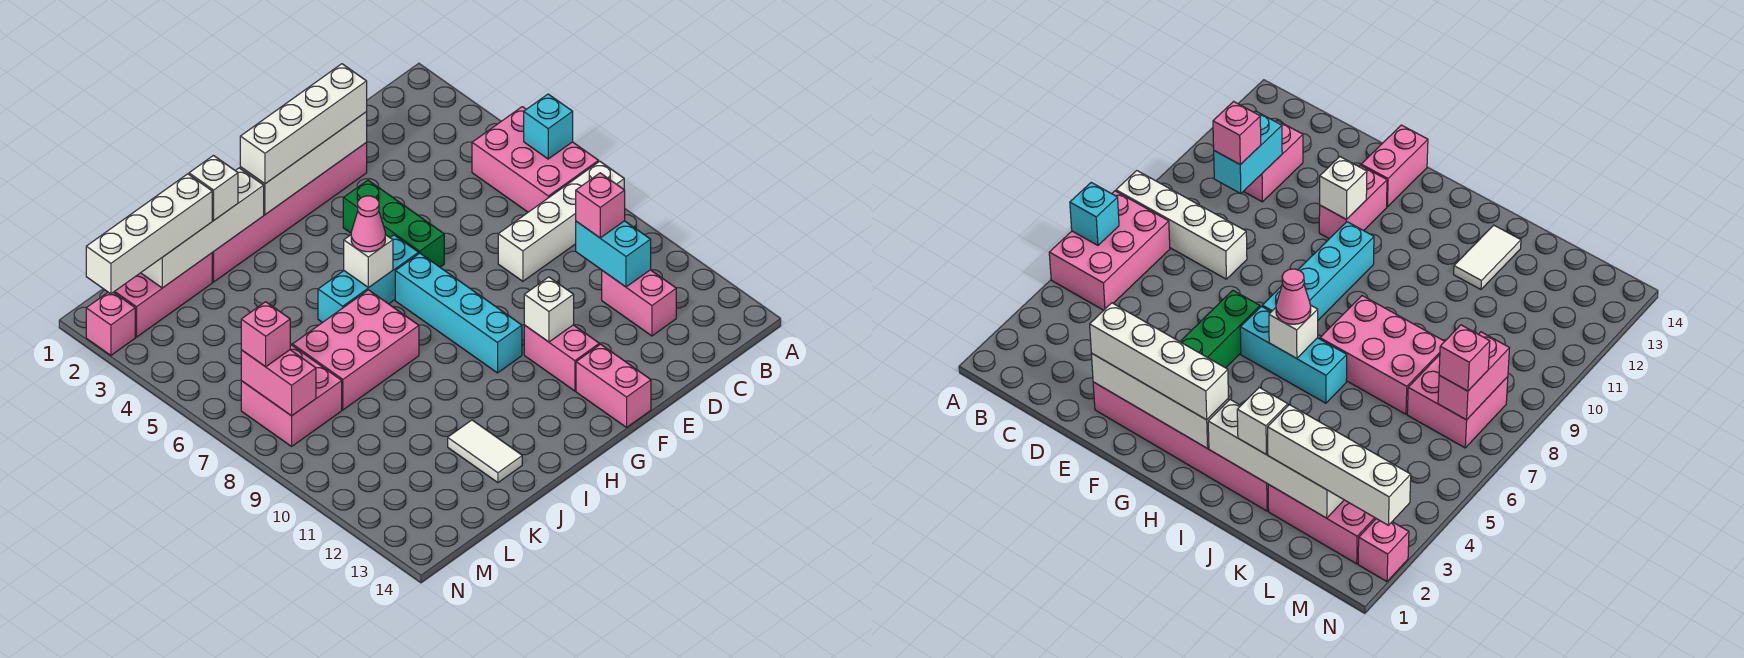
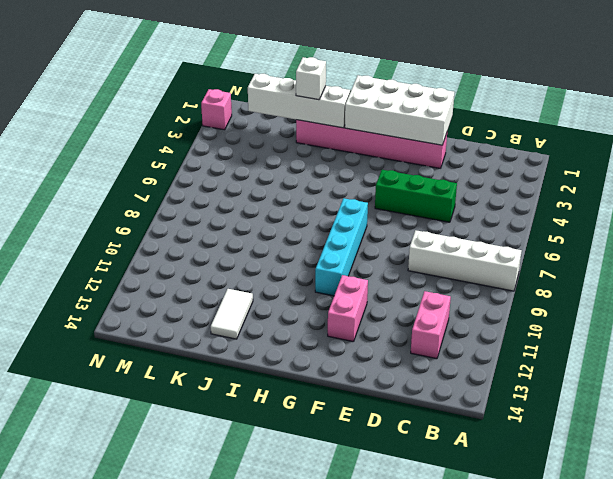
green brick D5:F5 level 1 -> green brick F4:F6 level 1
white brick E1:H2 level 2 -> white brick E2:H2 level 2
none -> pink brick A5:B7 level 1
none -> pink brick F13:F14 level 1
none -> cyan brick G6:I6 level 1

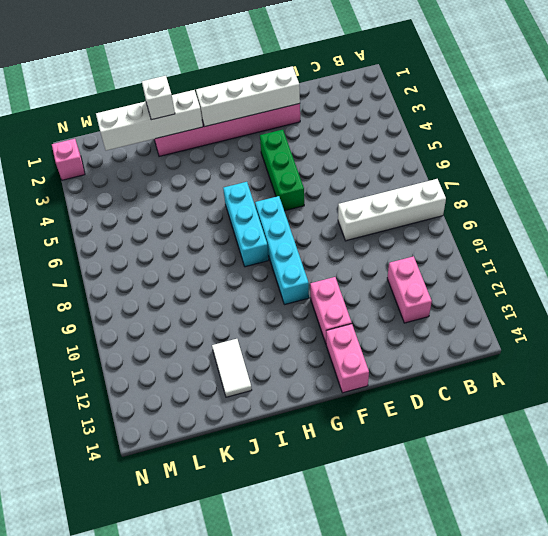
cyan brick H6:H8 level 1 -> cyan brick G6:I6 level 1
none -> pink brick A5:B7 level 1
none -> pink brick I7:K8 level 1
none -> pink brick K2:M2 level 1

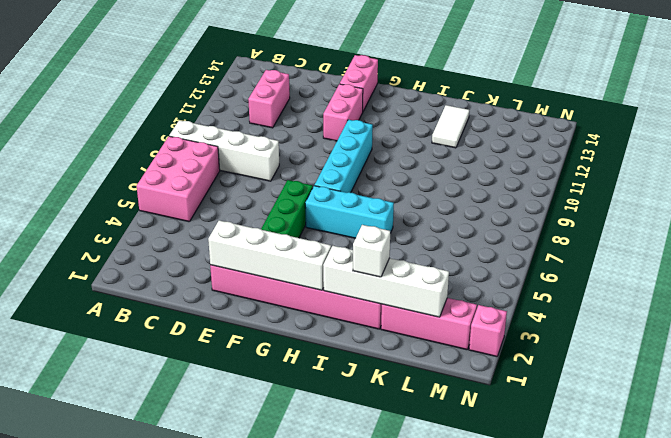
none -> pink brick I7:K8 level 1
none -> pink brick L7:M8 level 1
none -> cyan brick A6 level 2

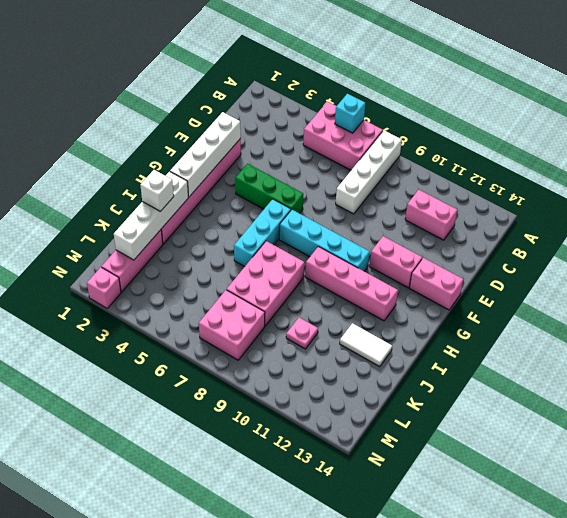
pink brick H9:H12 level 1 -> none
pink plate K10 level 1 -> none
none -> cyan brick C10:C11 level 2
none -> white brick F11 level 2
none -> white brick H6 level 2

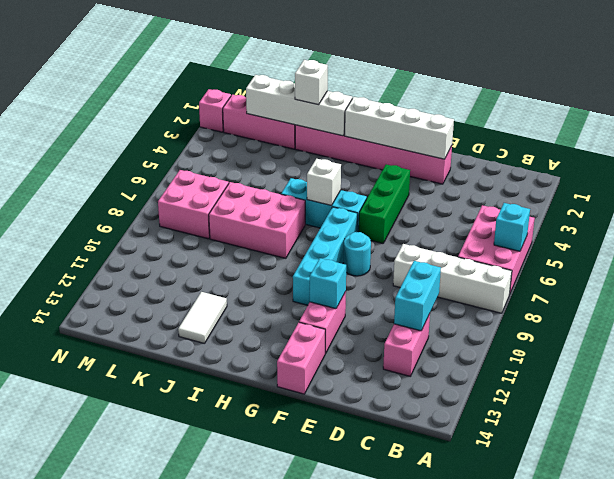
cyan round brick F8 level 1 -> none
cyan brick F11 level 2 -> white brick F11 level 2
none -> pink brick M7:M8 level 2
none -> pink brick C10 level 3
none -> white brick E2:H2 level 3

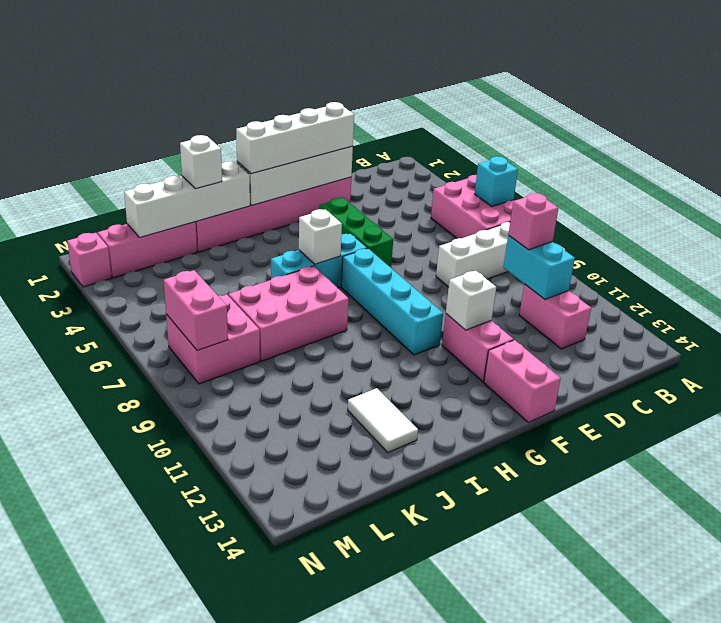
none -> pink cone H6 level 3
none -> white brick K2:N2 level 3
none -> pink brick M7 level 3

